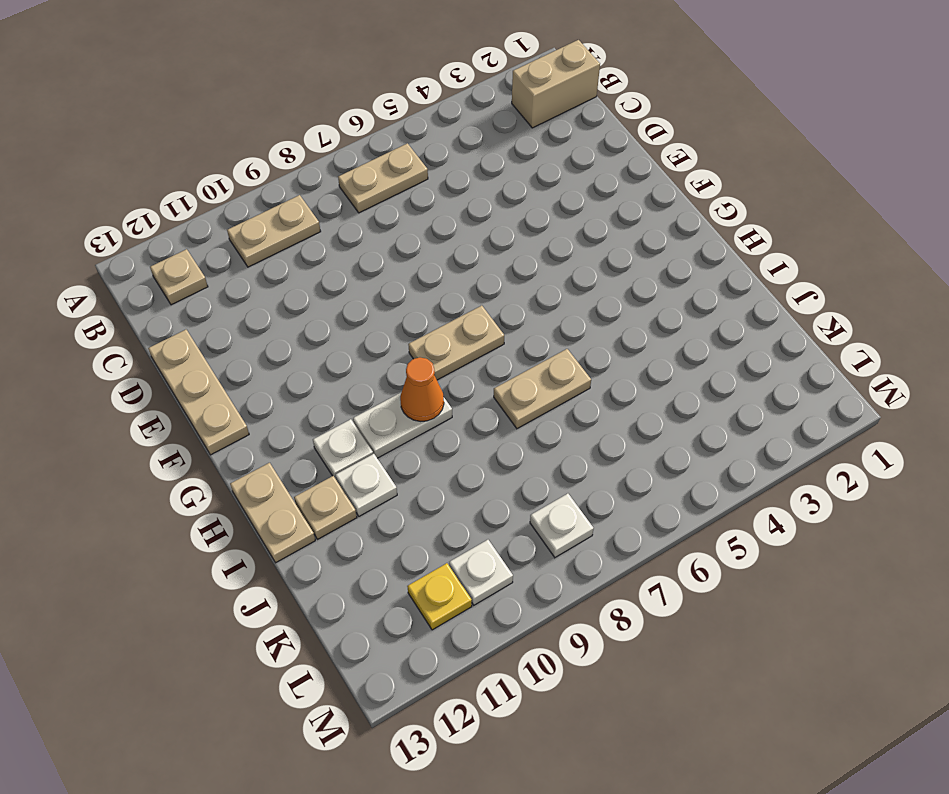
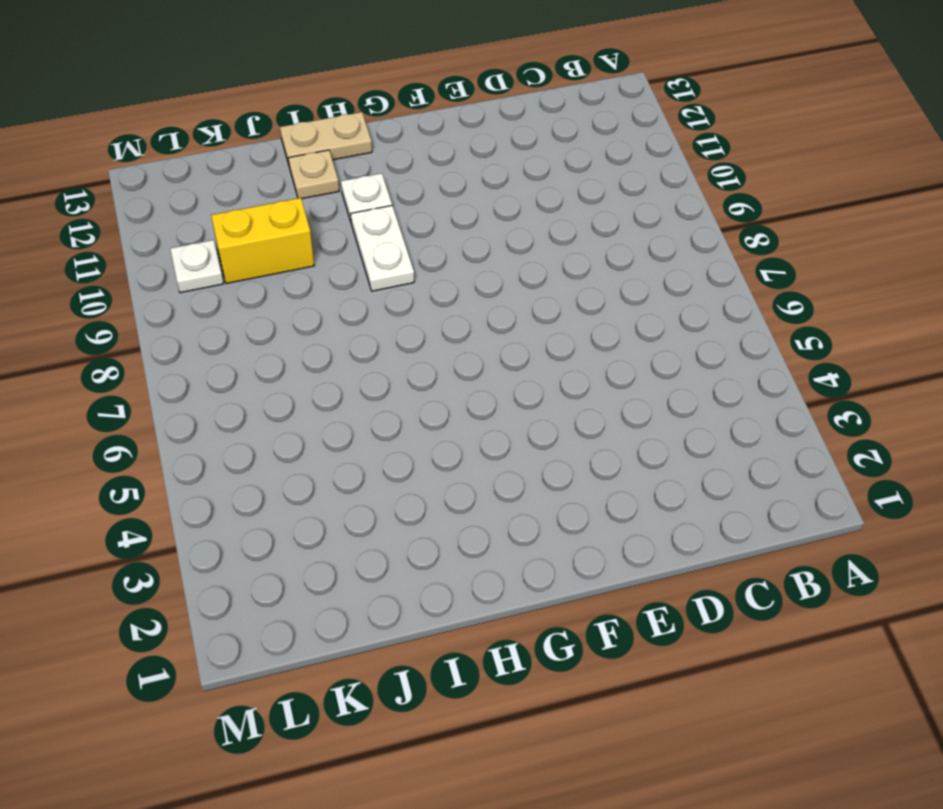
yellow brick J10:K10 level 1 -> none
none -> tan brick B1:B2 level 1
none -> tan plate B6:B7 level 1
none -> tan plate B9:B10 level 1

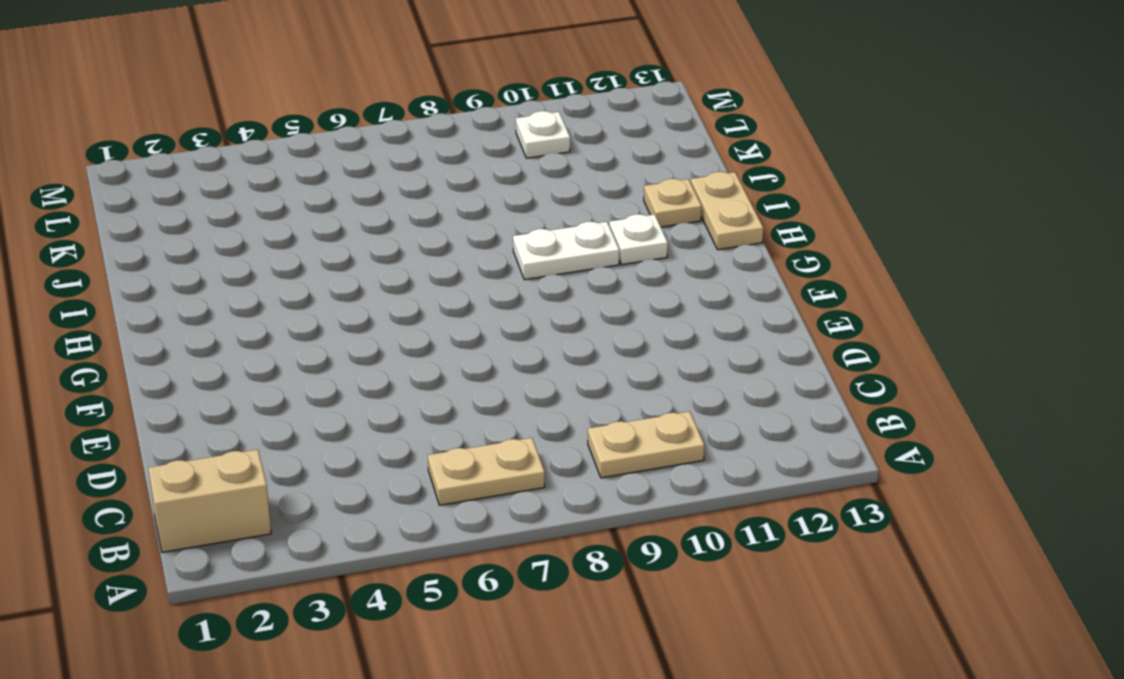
none -> tan plate B12 level 1
none -> tan plate D13:F13 level 1
none -> tan plate G7:G8 level 1

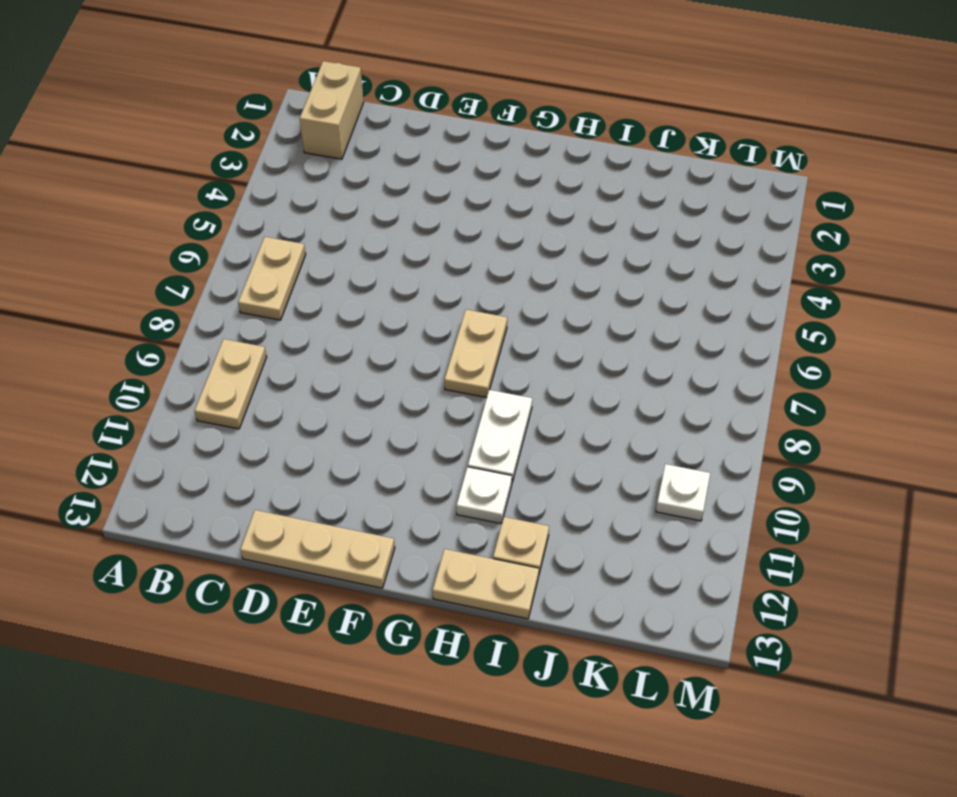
none -> tan plate B12 level 1
none -> tan plate I6:I7 level 1
none -> white plate I11 level 1

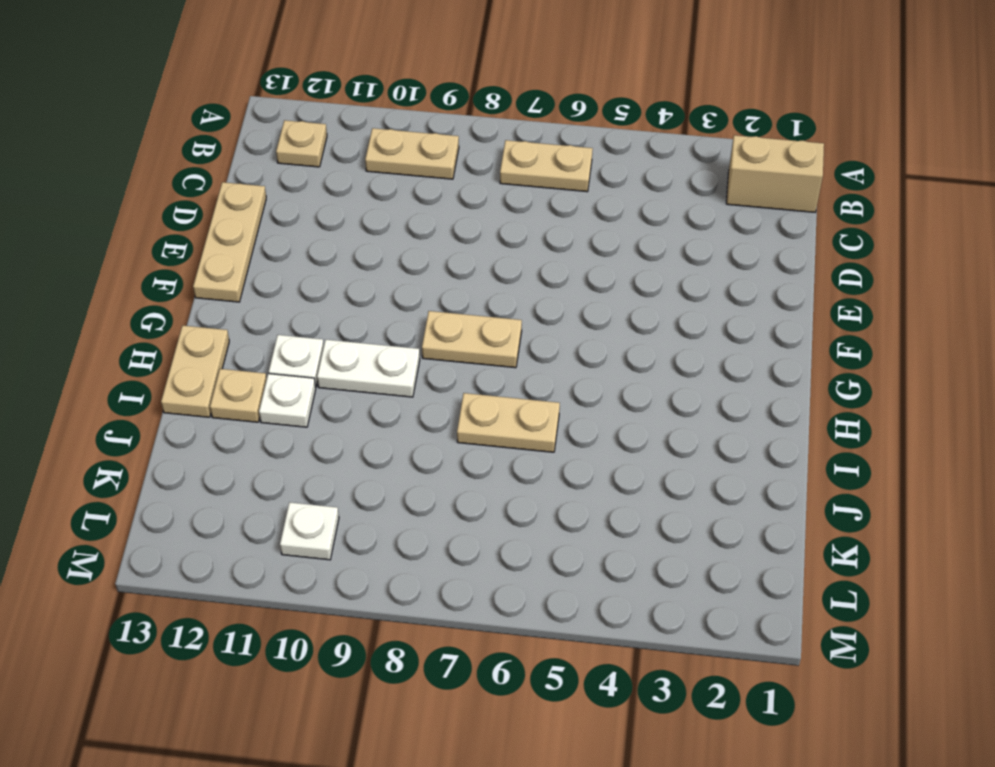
none -> white plate L8 level 1
none -> yellow plate L11 level 1
none -> orange cone H9 level 2

